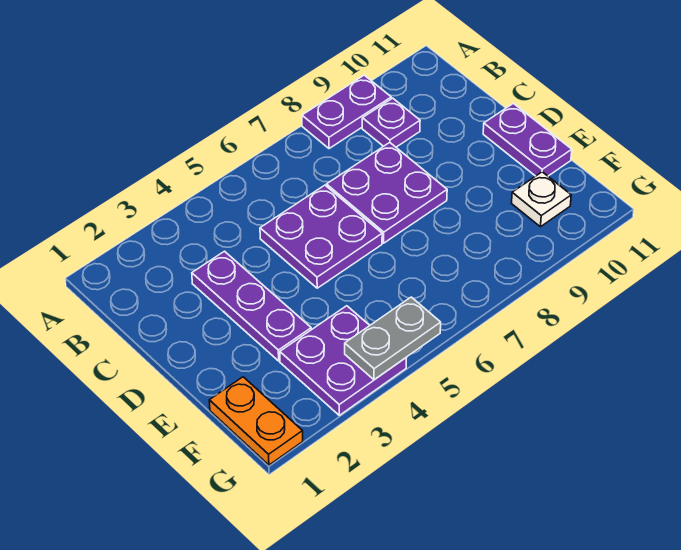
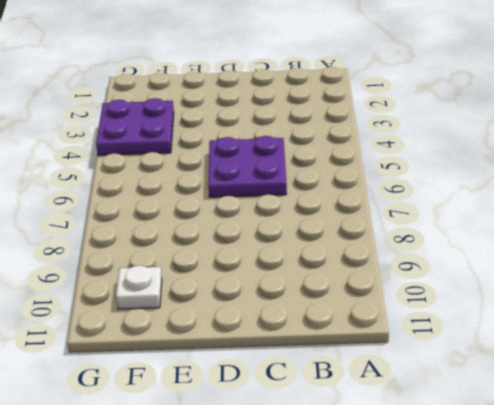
none -> purple plate A8:A9 level 1
none -> purple plate B9 level 1

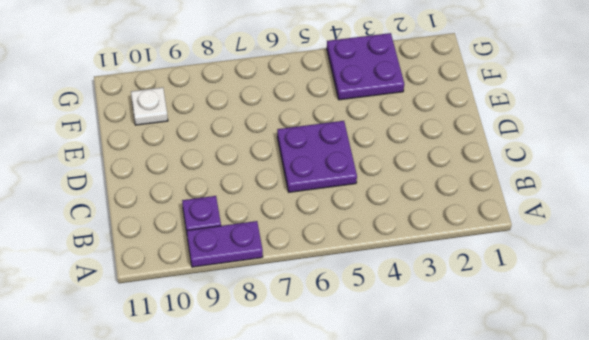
none -> purple plate C3:E3 level 1
none -> purple plate C7:D8 level 1

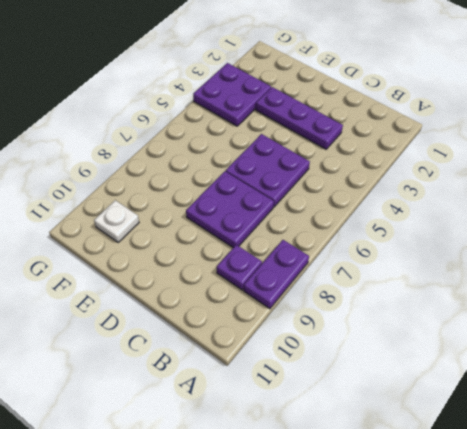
none -> purple plate D11:E11 level 1
none -> orange plate F1:G1 level 1

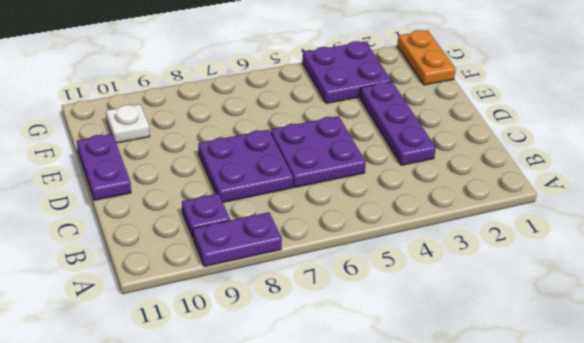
none -> grey plate G4:G5 level 2

